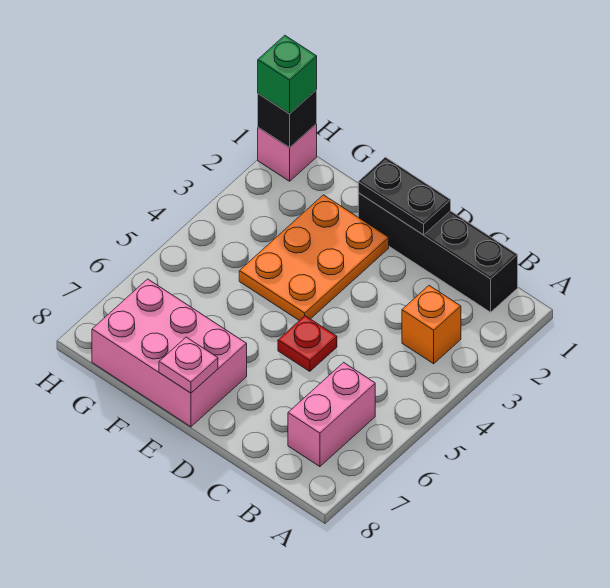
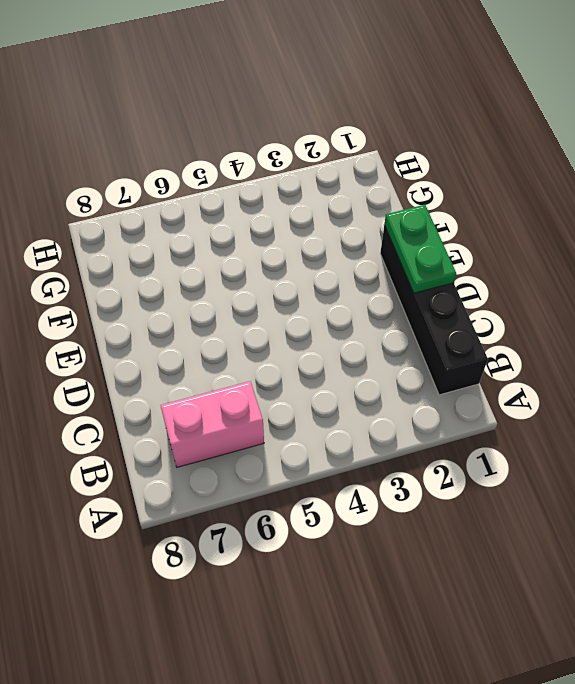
green plate D1:E1 level 2 -> black plate D1:E1 level 2
none -> orange brick B3 level 1
none -> red plate D5 level 1

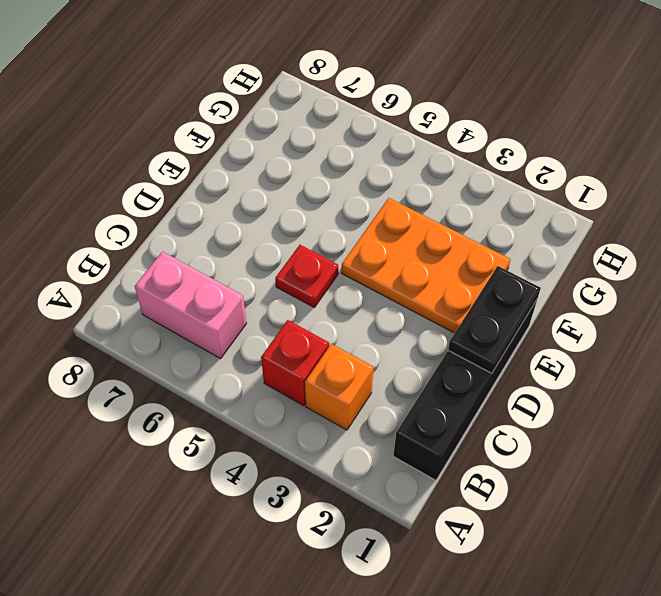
red brick B4 level 1 -> none
none -> pink brick E7:G8 level 1
none -> pink brick H1 level 1

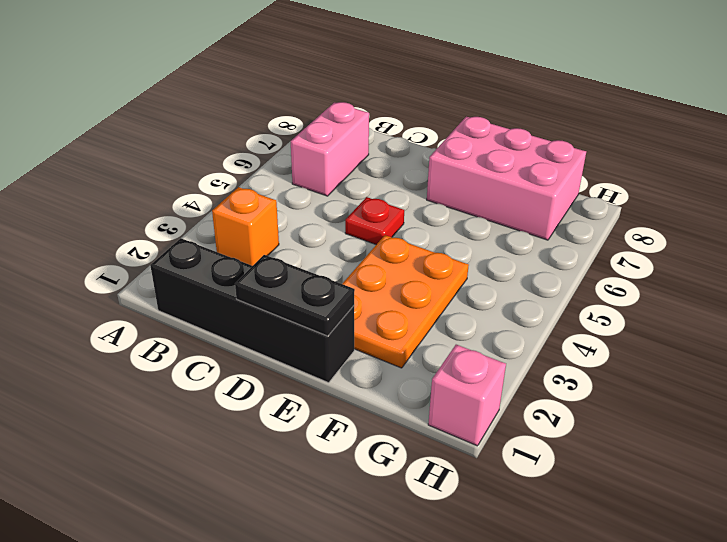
none -> pink plate E8 level 2
none -> black brick H1 level 2

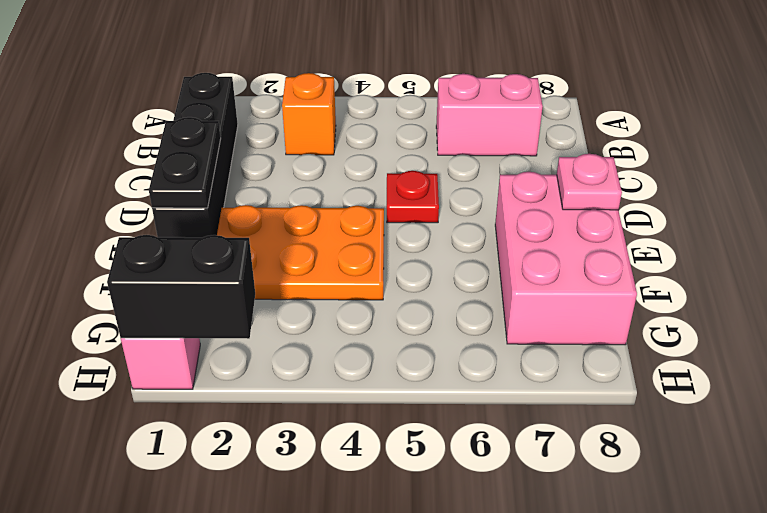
black brick H1:H2 level 2 -> black brick H1 level 2
none -> green brick H1 level 3

